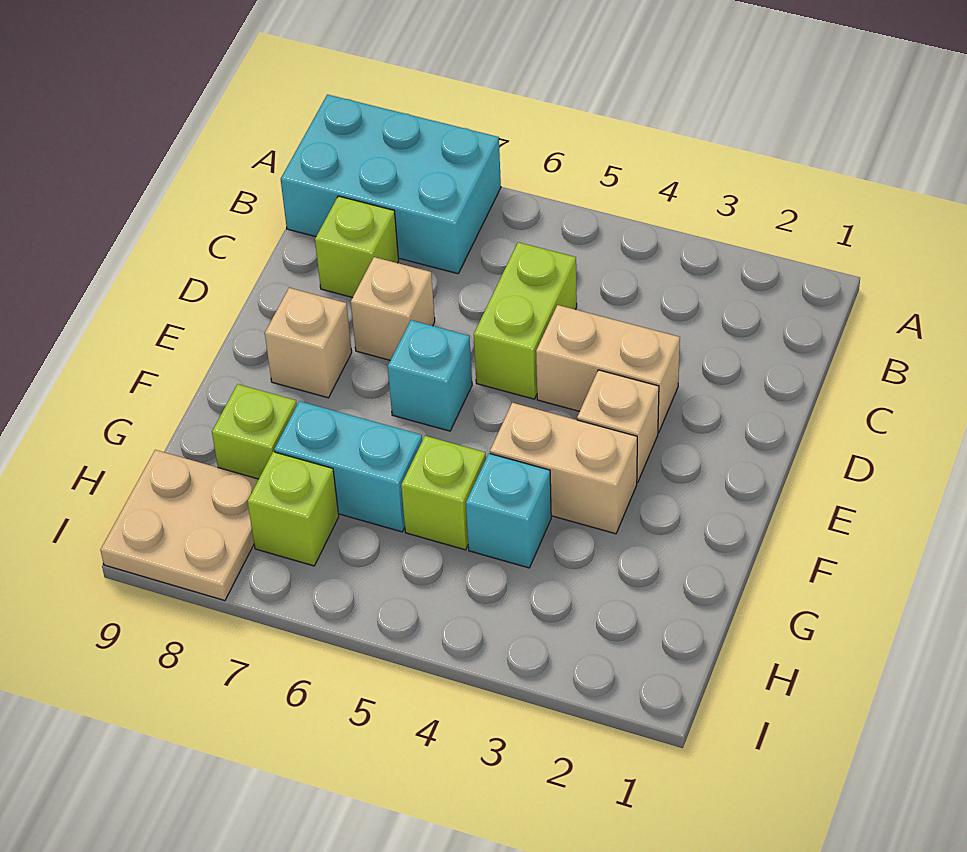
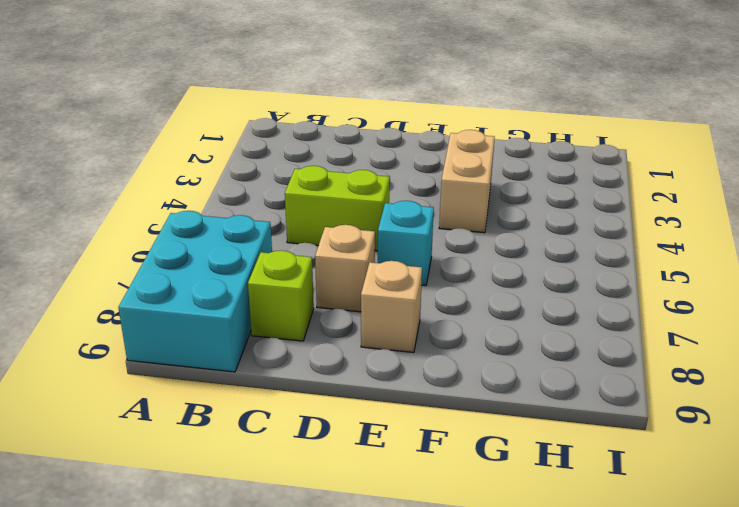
none -> tan brick D3:D4 level 1
none -> tan brick E3 level 1
none -> cyan brick G4 level 1

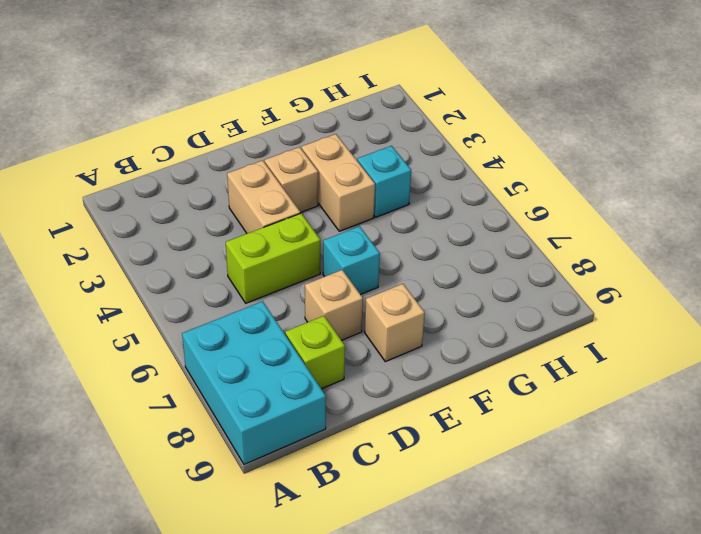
none -> lime brick G5 level 1
none -> cyan brick G6:G7 level 1
none -> lime brick G8 level 1

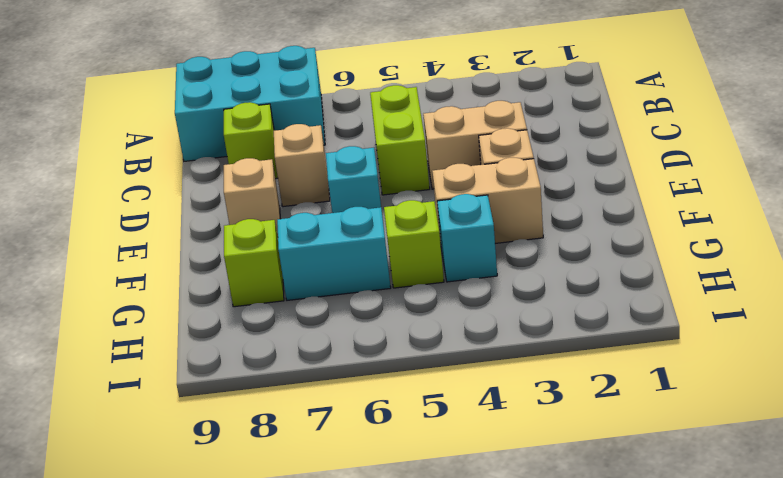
none -> lime brick H7 level 1
none -> tan plate H8:I9 level 1

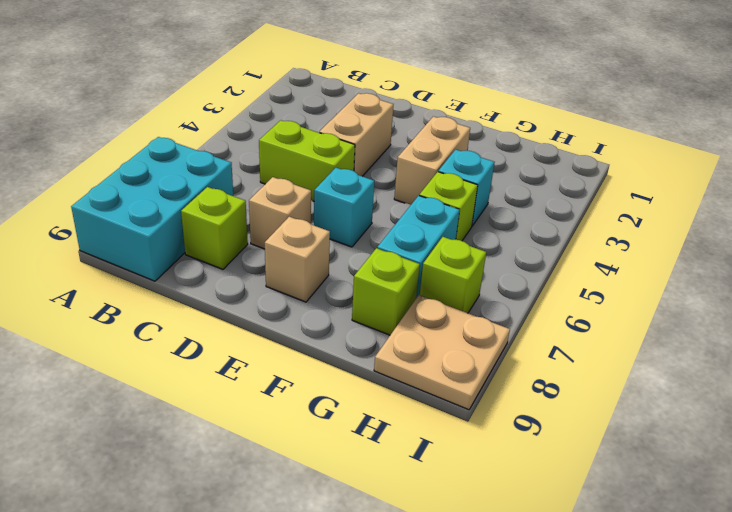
none -> tan brick E3 level 1

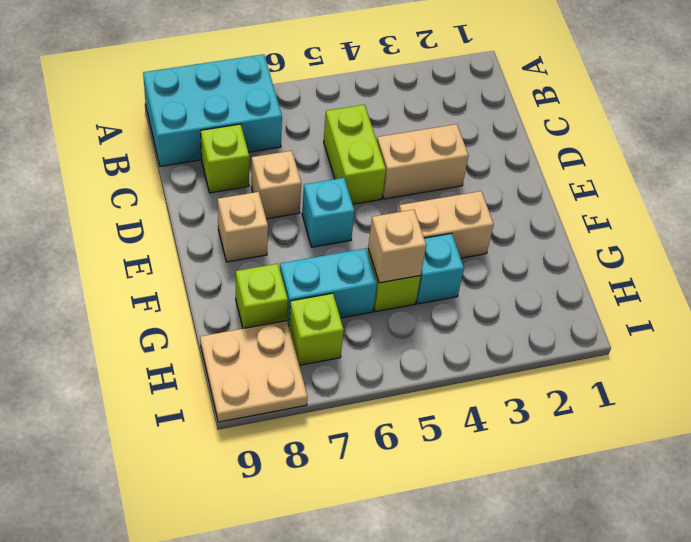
tan brick G5 level 2 -> tan brick E3 level 1

